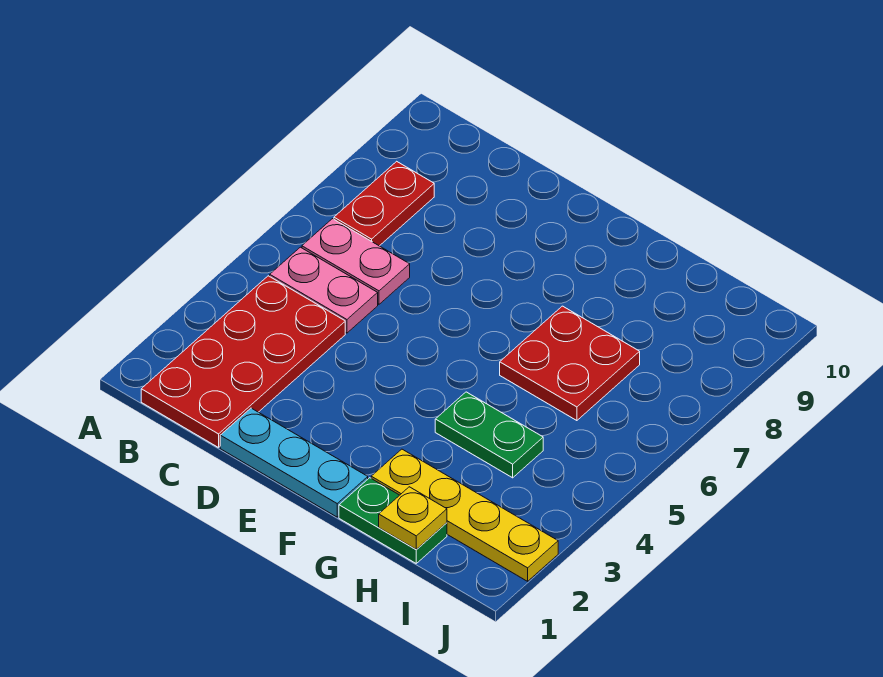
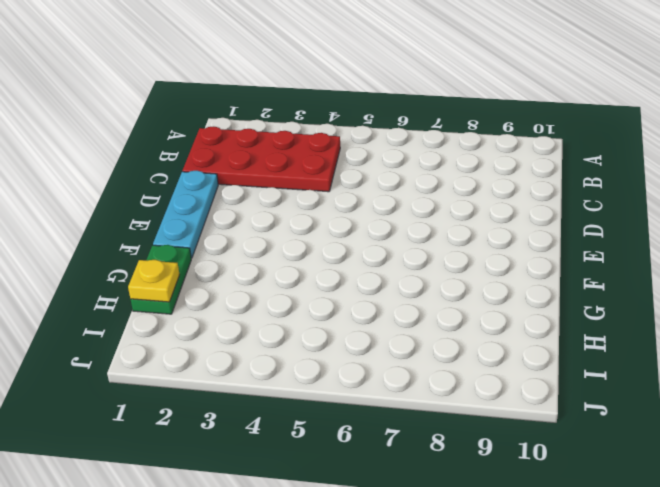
none -> pink plate B5:C5 level 1
none -> pink plate B6:C6 level 1

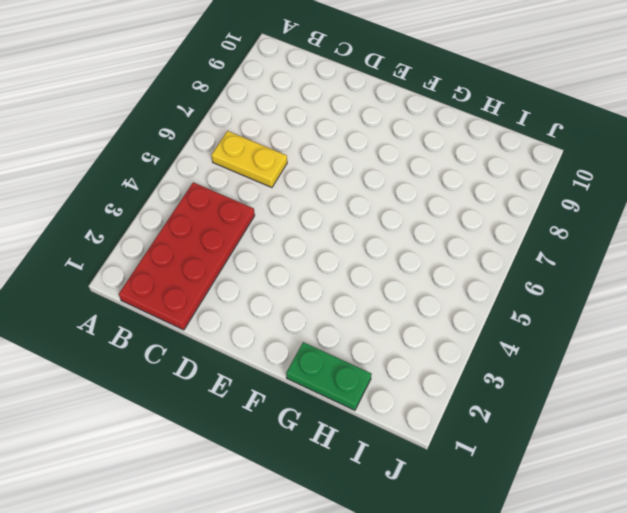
yellow plate B6:C6 level 1 -> pink plate B6:C6 level 1
none -> pink plate B5:C5 level 1
none -> red plate B7:B8 level 1

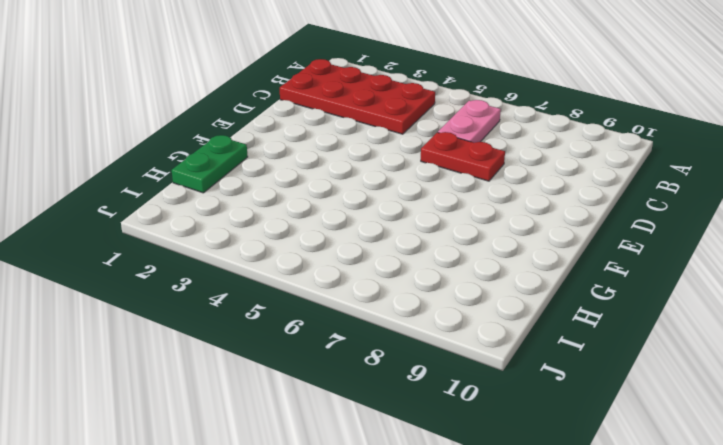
red plate D6:D7 level 1 -> red plate B7:B8 level 1
none -> pink plate B5:C5 level 1
none -> cyan plate D1:F1 level 1

